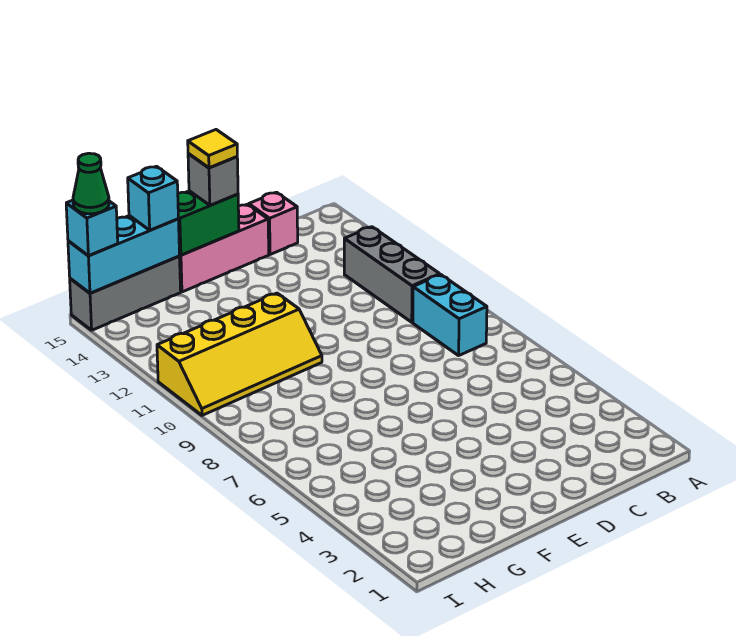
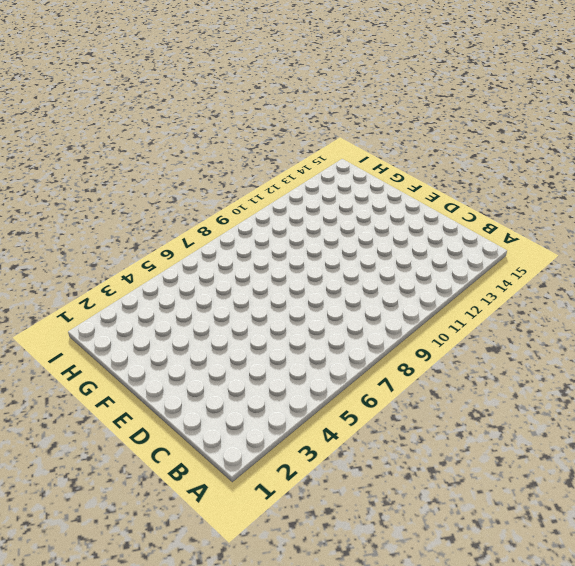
none -> cyan brick B8:B9 level 1
none -> grey brick B10:B12 level 1
none -> pink brick C15 level 1

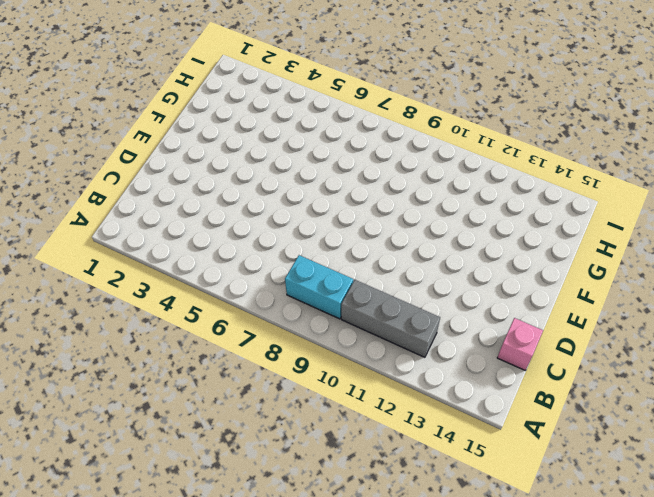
none -> pink brick D15:F15 level 1
none -> yellow slope F10:I11 level 1 top 11
none -> grey brick G15:I15 level 1

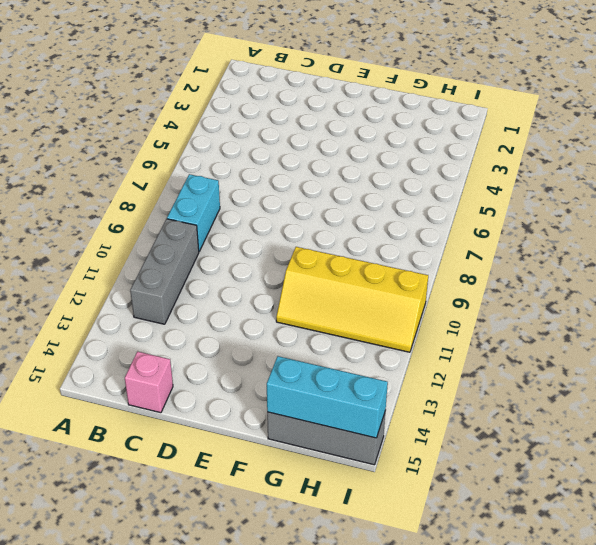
yellow slope F10:I11 level 1 top 10 -> yellow slope F10:I11 level 1 top 11
none -> pink brick D15:F15 level 1
none -> green brick E15:F15 level 2
none -> grey brick E15 level 3

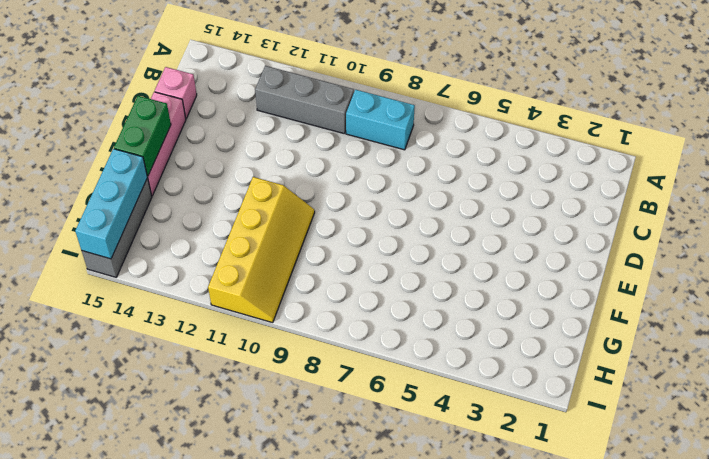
none -> grey brick E15 level 3
none -> cyan brick G15 level 3
none -> cyan brick I15 level 3

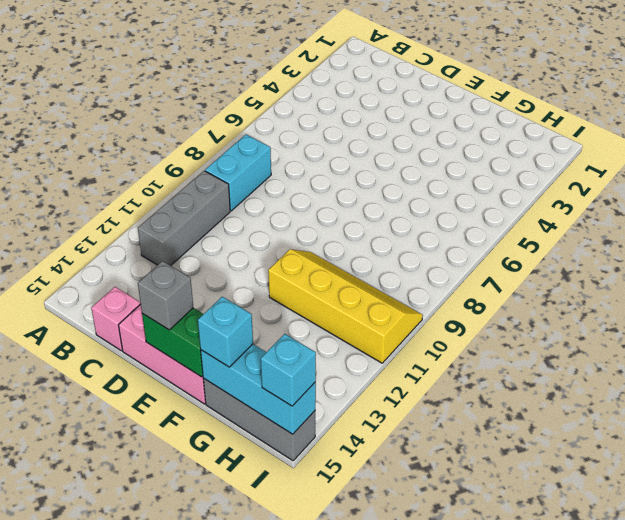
none -> yellow tile E15 level 4
none -> green cone I15 level 4

